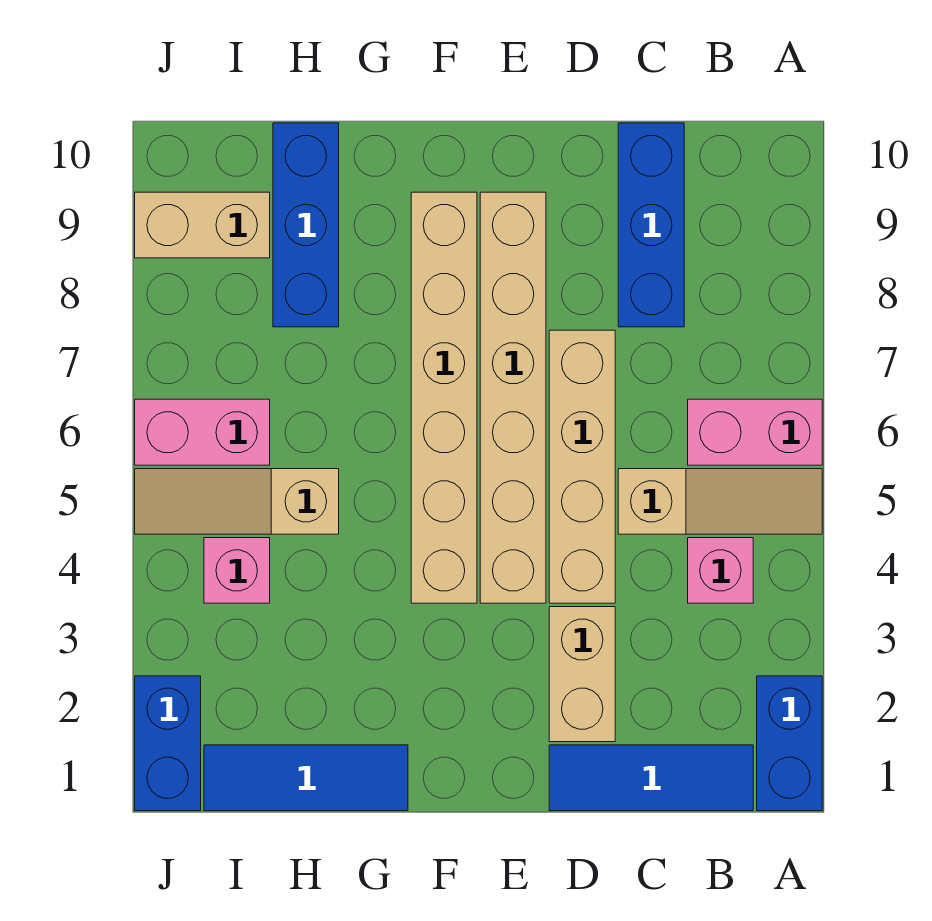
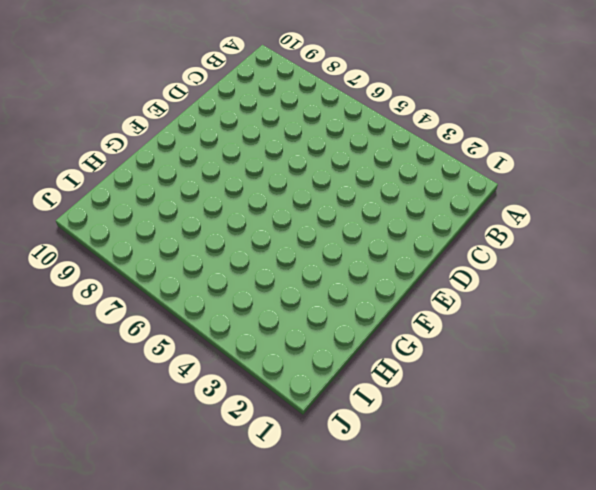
none -> blue brick A1:A2 level 1
none -> tan slope A5:C5 level 1 top C
none -> pink brick A6:B6 level 1

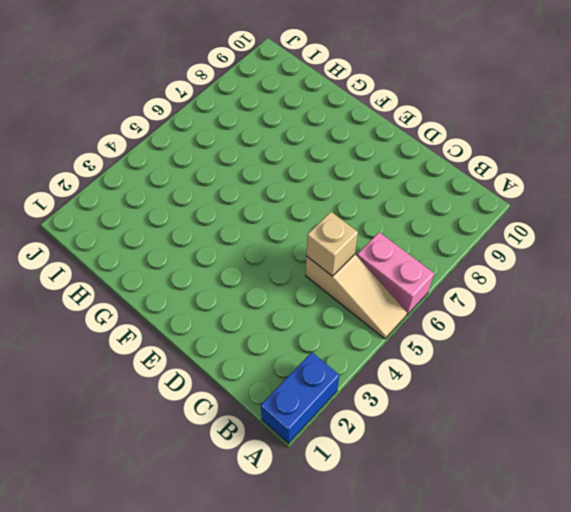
tan brick C5 level 2 -> none
none -> blue tile B1:D1 level 1
none -> pink brick B4 level 1
none -> blue brick C8:C10 level 1

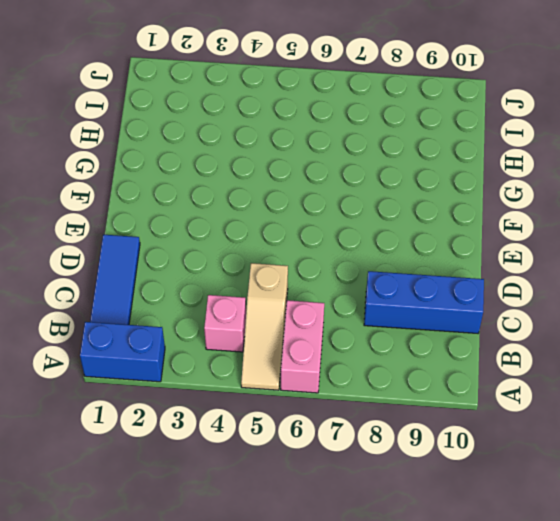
none -> tan brick D2:D3 level 1
none -> tan brick D4:D7 level 1
none -> tan brick E4:E9 level 1

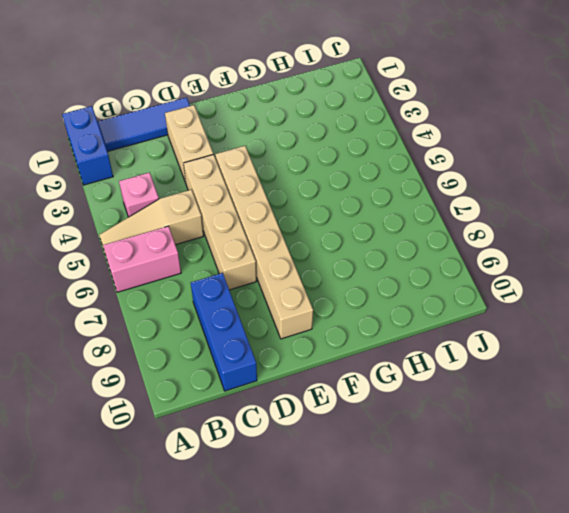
none -> tan brick F4:F9 level 1
none -> blue tile G1:I1 level 1
none -> tan slope H5:J5 level 1 top H

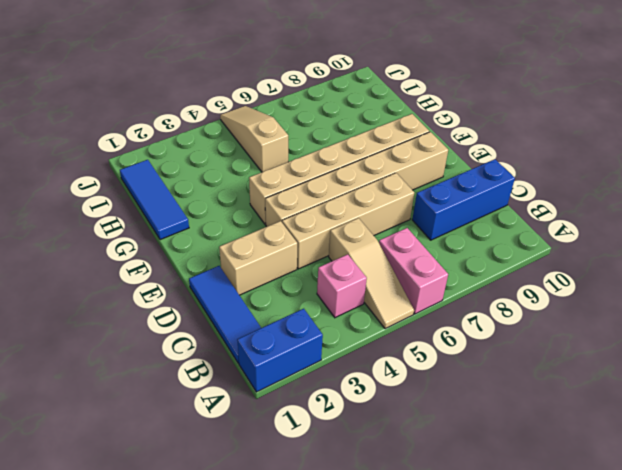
none -> blue brick H8:H10 level 1
none -> pink brick I4 level 1
none -> pink brick I6:J6 level 1

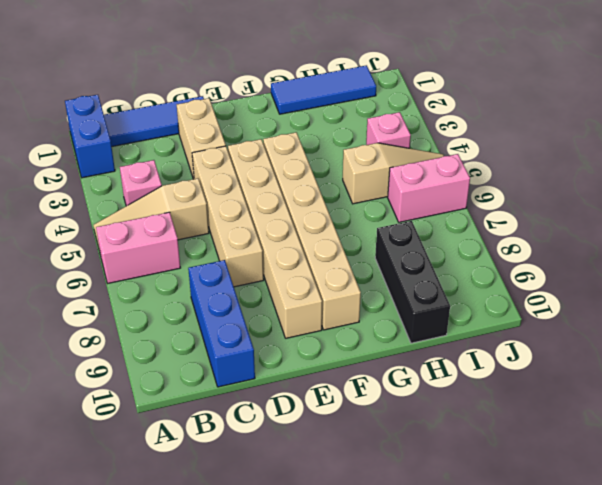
black brick H8:H10 level 1 -> blue brick H8:H10 level 1
none -> tan brick I9:J9 level 1
none -> blue brick J1:J2 level 1

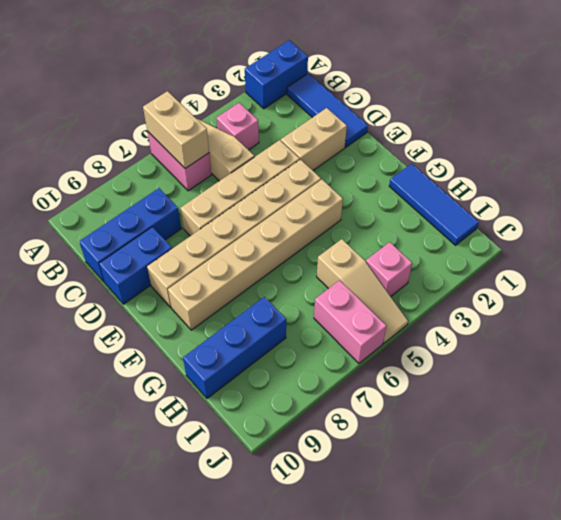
tan brick A6:B6 level 2 -> tan brick I9:J9 level 1
blue brick D9:D10 level 1 -> blue brick J1:J2 level 1

